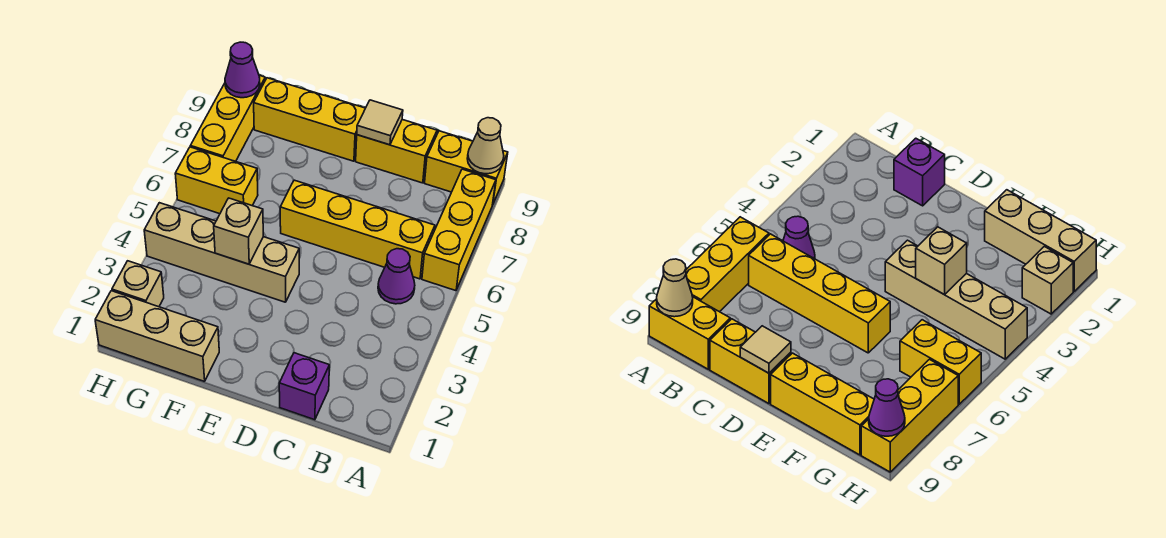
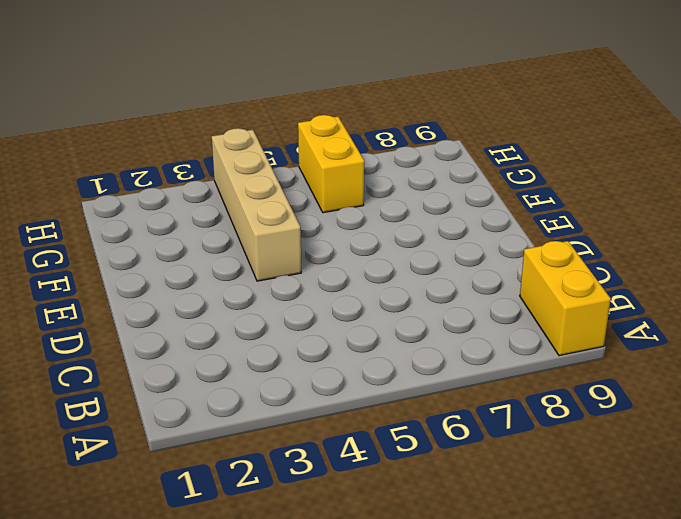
none -> yellow brick A6:A8 level 1
none -> purple cone B5 level 1
none -> yellow brick B6:E6 level 1

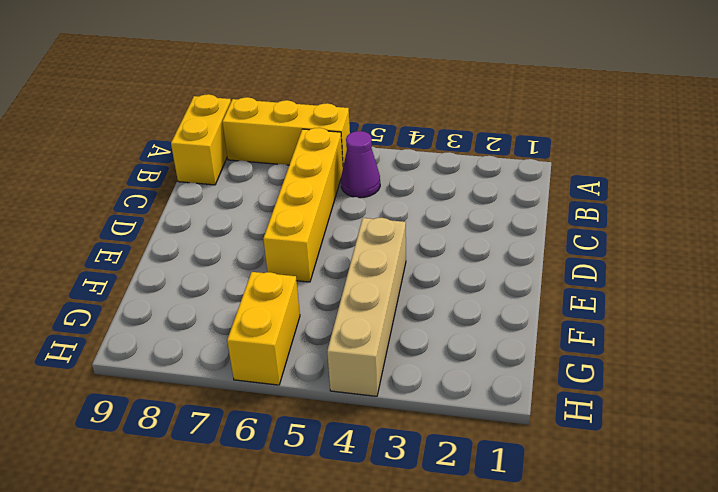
none -> purple brick C1 level 1
none -> yellow brick C9:D9 level 1
none -> yellow brick E9:G9 level 1

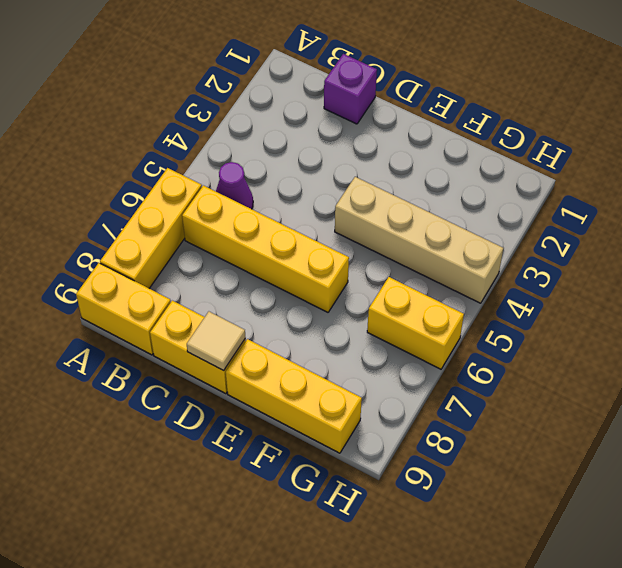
none -> tan brick F1:H1 level 1
none -> tan brick H2 level 1
none -> yellow brick H7:H9 level 1

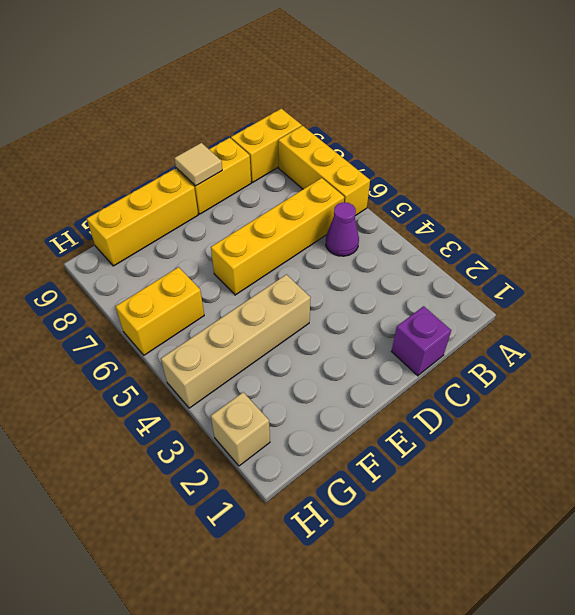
none -> tan brick F1:H1 level 1
none -> yellow brick H7:H9 level 1
none -> tan cone A9 level 2

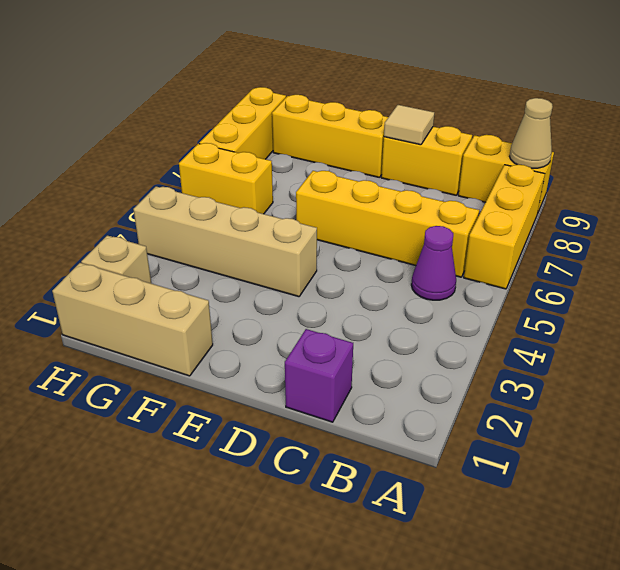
none -> tan brick F4 level 2
none -> purple cone H9 level 2

